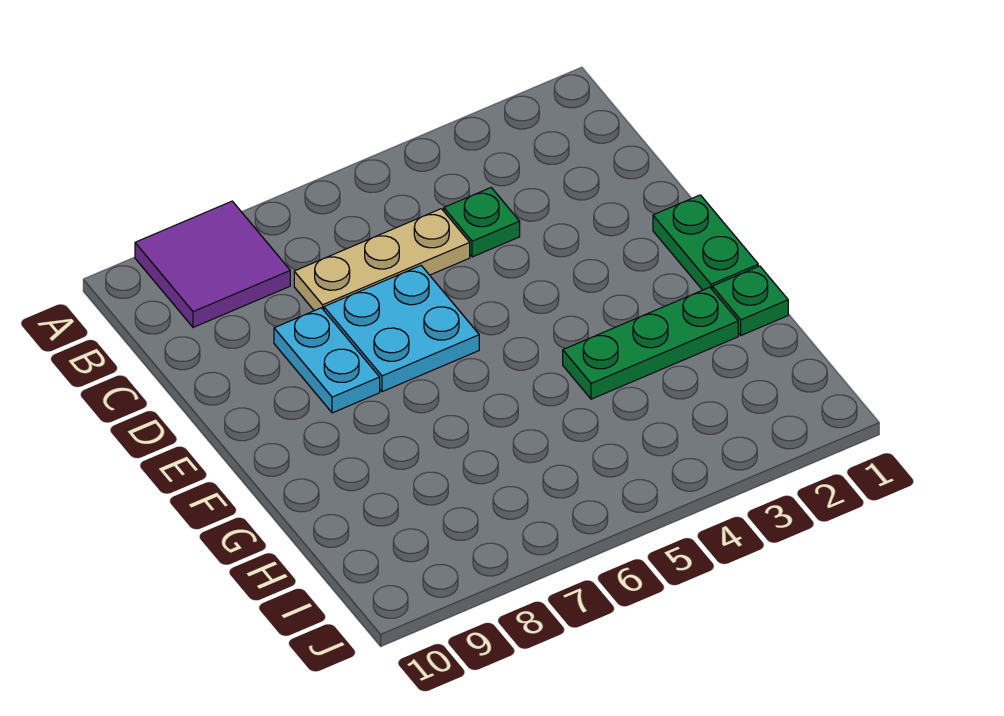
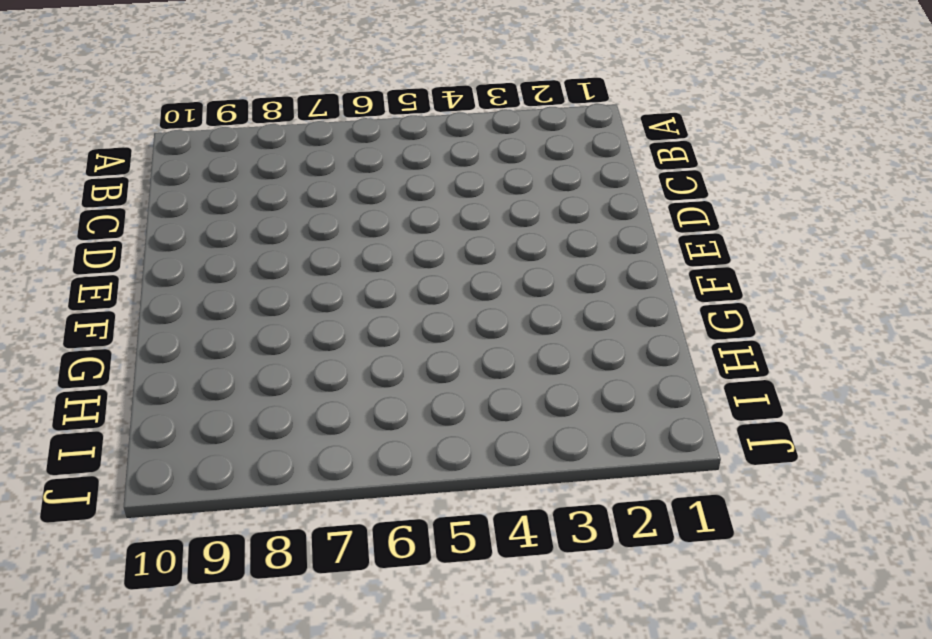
none -> purple tile A8:B9 level 1
none -> green plate C4 level 1

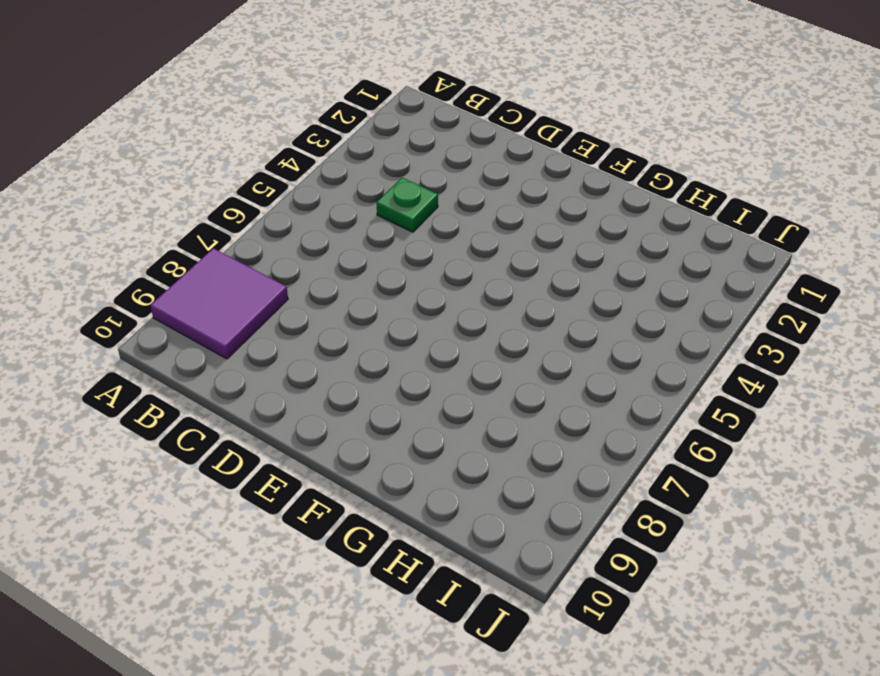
none -> tan plate C5:C7 level 1
none -> cyan plate D6:E7 level 1

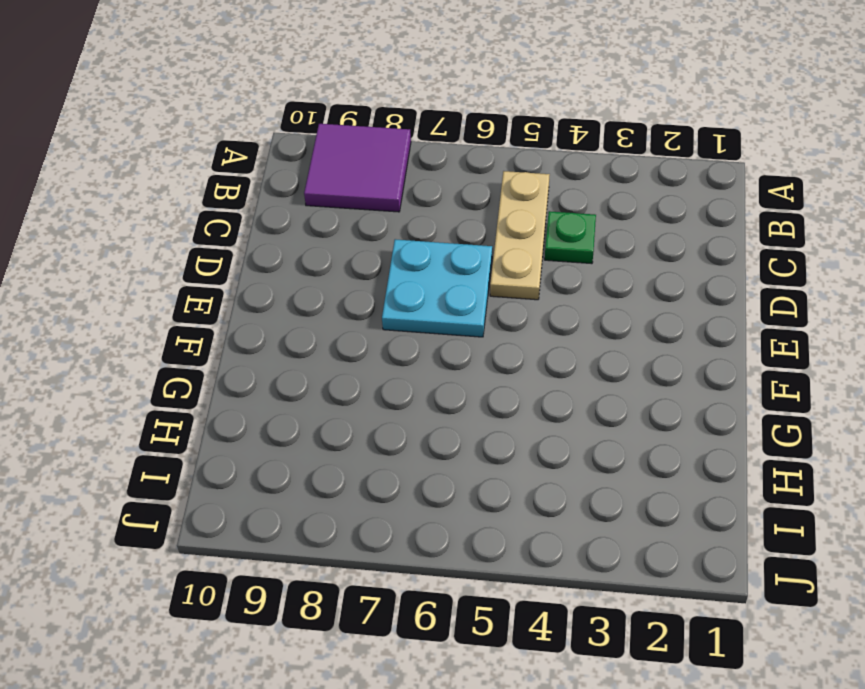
tan plate B5:D5 level 1 -> tan plate C5:C7 level 1
none -> cyan plate D8:E8 level 1
none -> green plate E1:F1 level 1

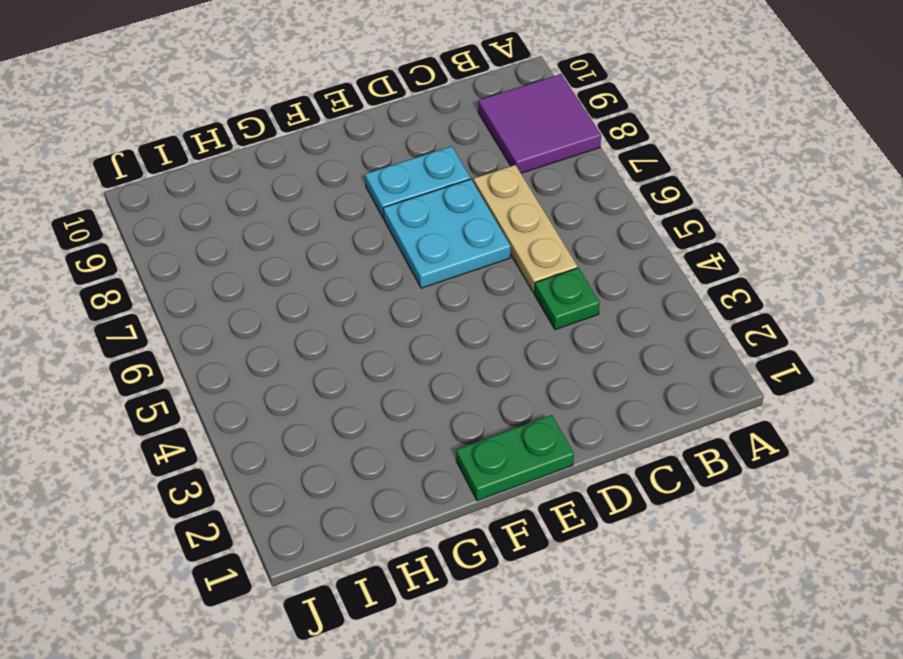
none -> green plate G1 level 1
none -> green plate G2:G4 level 1

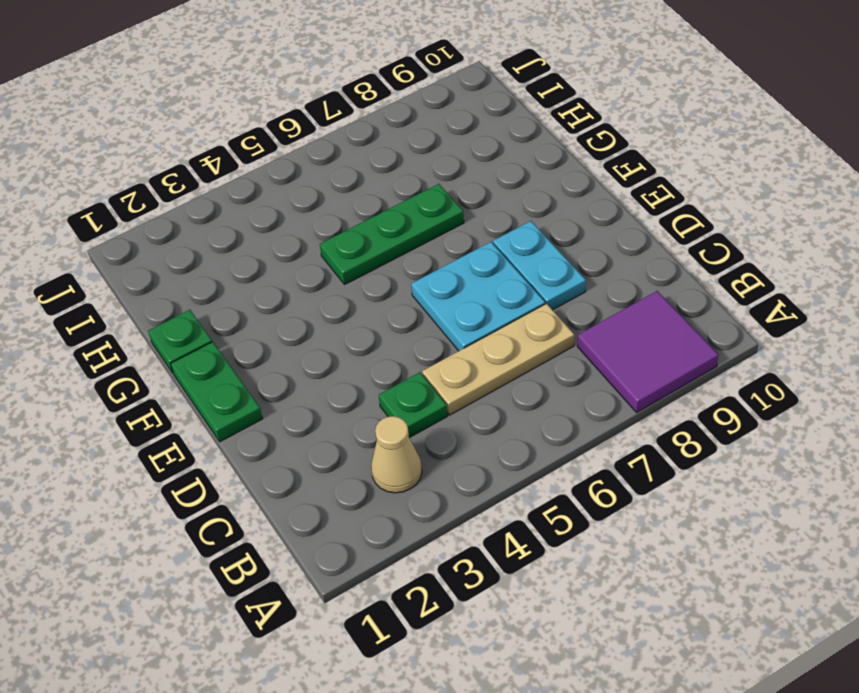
tan cone B3 level 1 -> none
green plate G5:G7 level 1 -> green plate G2:G4 level 1

